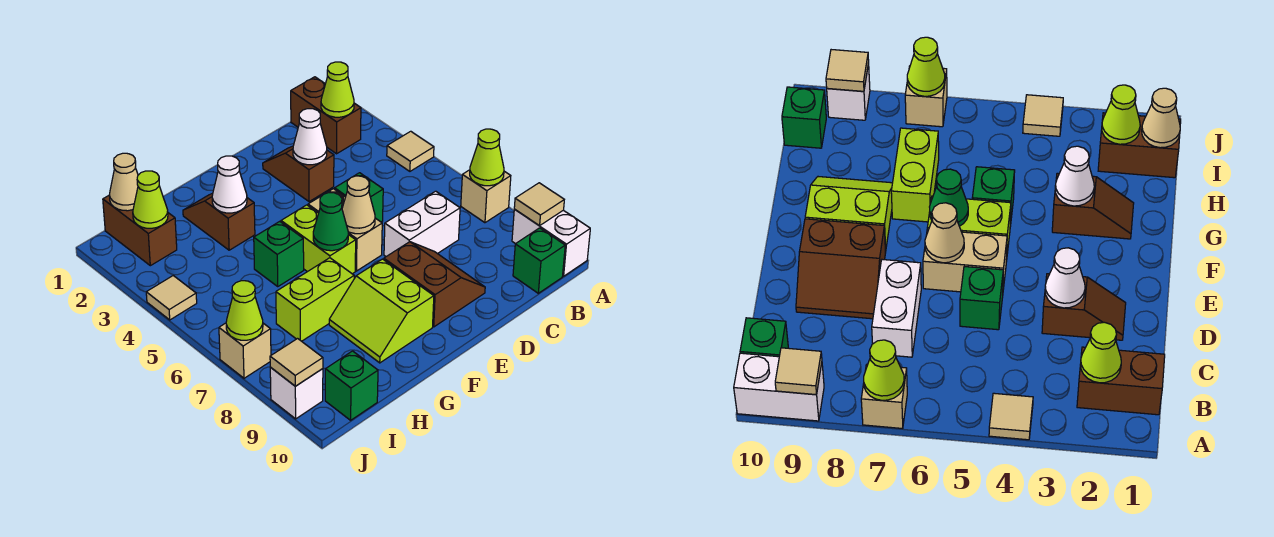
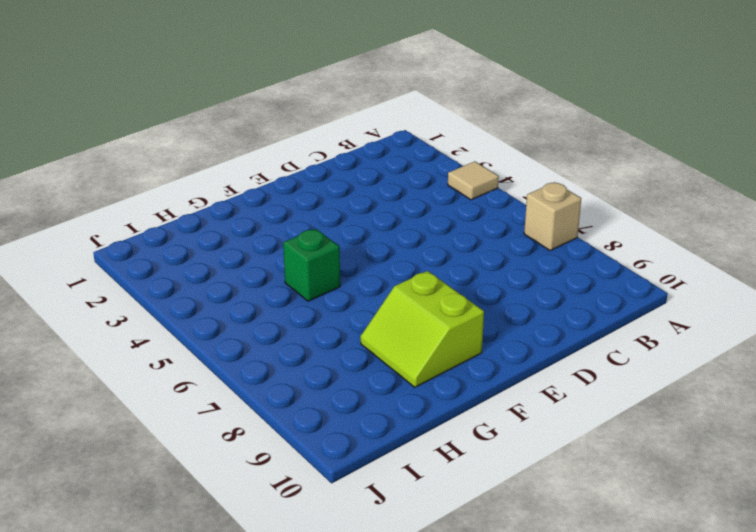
none -> white brick A9:A10 level 1
none -> brown brick B1:B2 level 1
none -> green brick B10 level 1
none -> white brick C7:D7 level 1

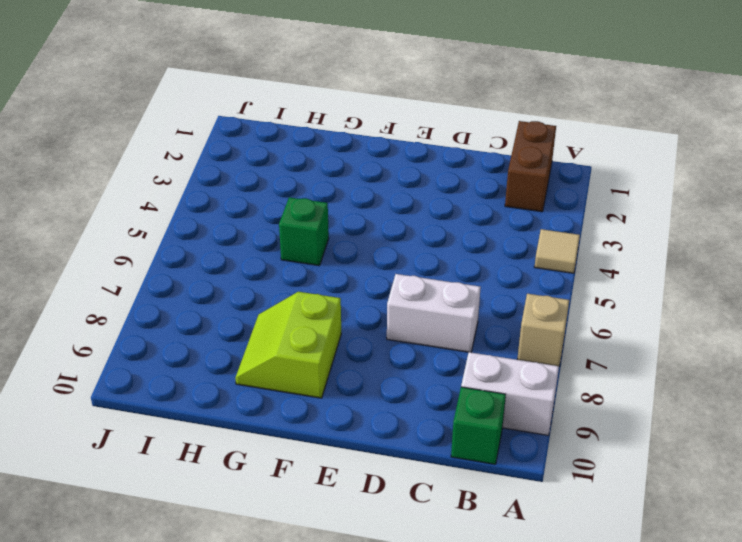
white brick A9:B9 level 1 -> white brick A9:A10 level 1
none -> brown slope D2:D3 level 1 top 3
none -> green brick D5 level 1
none -> brown slope D8:E9 level 1 top E
none -> tan brick E5:E6 level 1

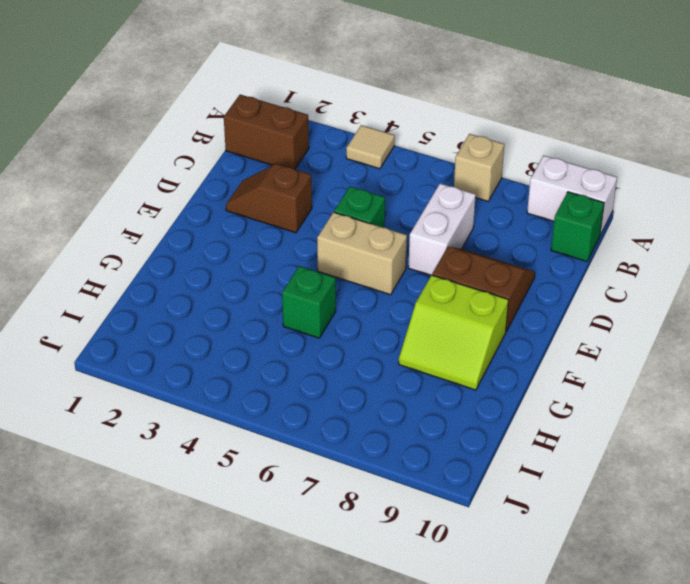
none -> lime brick F5:F6 level 1
none -> brown slope G2:G3 level 1 top 3
none -> lime brick G7:H7 level 1
none -> brown brick I1:I2 level 1

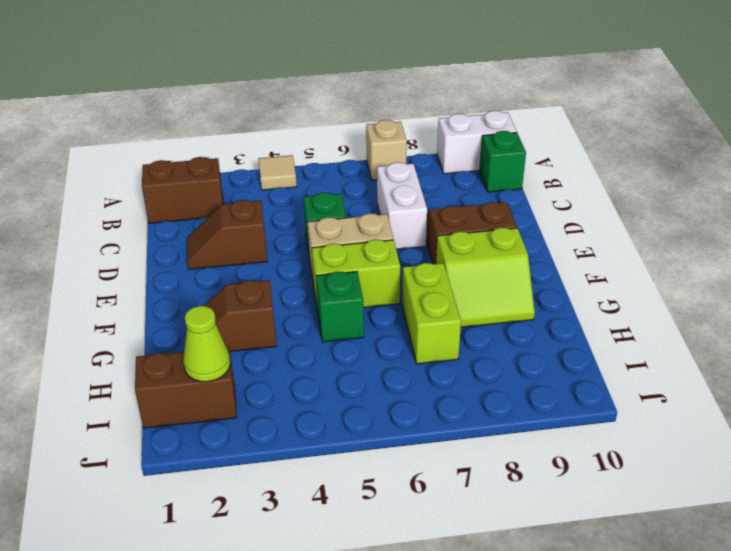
none -> green brick I10 level 1
none -> tan tile J4 level 1
none -> tan brick J7 level 1
none -> white brick J9 level 1

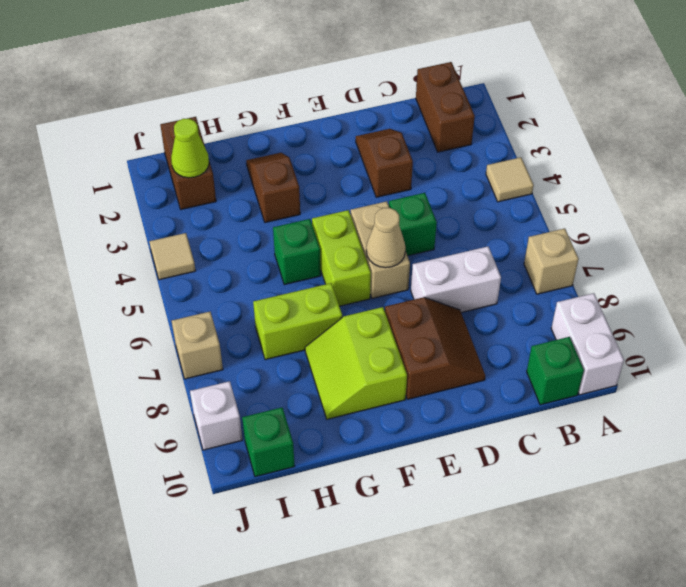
none -> lime cone A7 level 2
none -> tan tile A9 level 2
none -> lime cone B2 level 2
none -> white cone D3 level 2

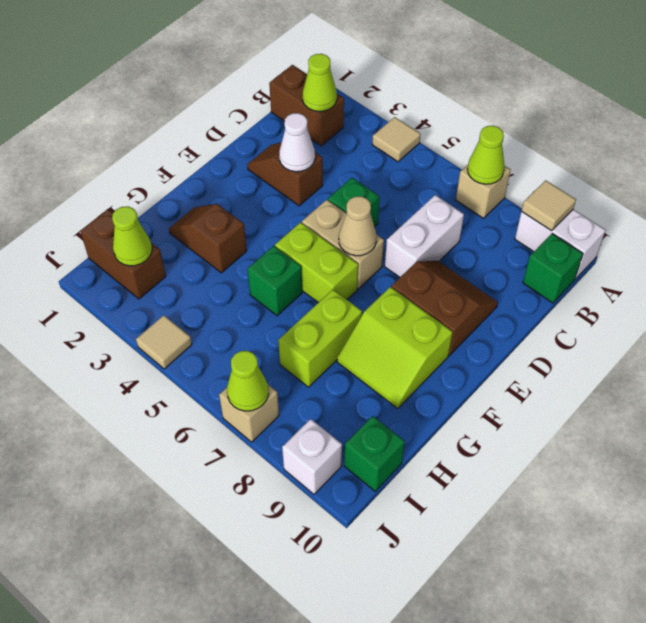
none -> green cone F6 level 2
none -> white cone G3 level 2
none -> tan cone I1 level 2
none -> tan tile J9 level 2

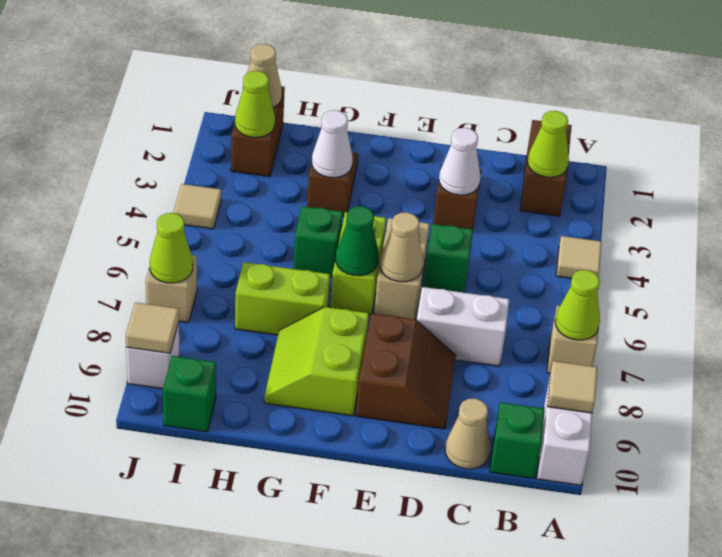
tan cone C10 level 1 -> none

